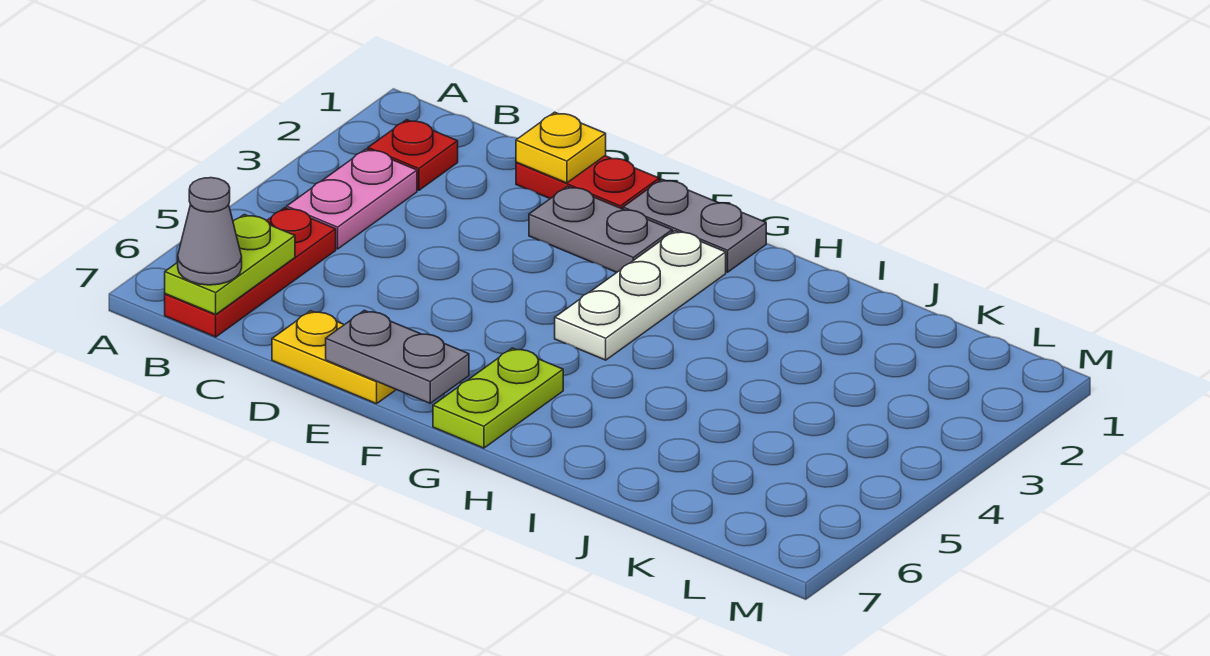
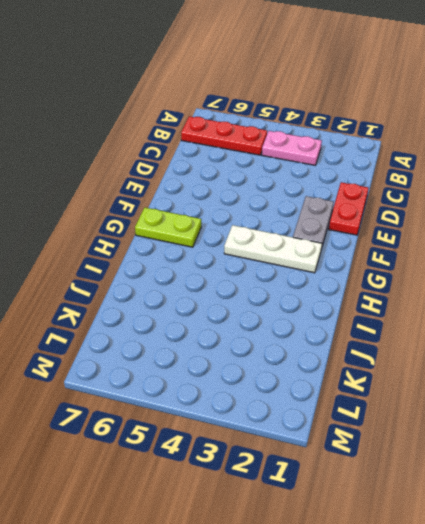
none -> red plate B2 level 1
none -> yellow plate D7:E7 level 1
none -> grey plate F1:G1 level 1

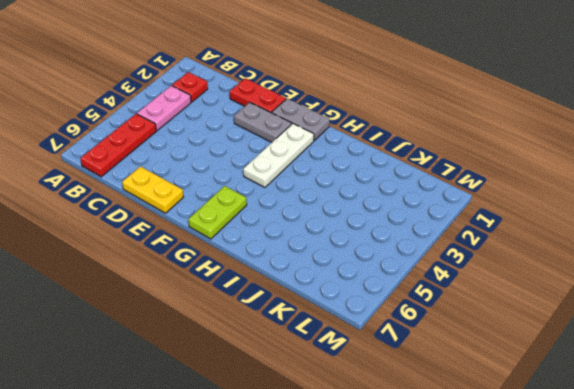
none -> lime plate B6:B7 level 2
none -> yellow plate D1 level 2
none -> grey plate E7:F7 level 2

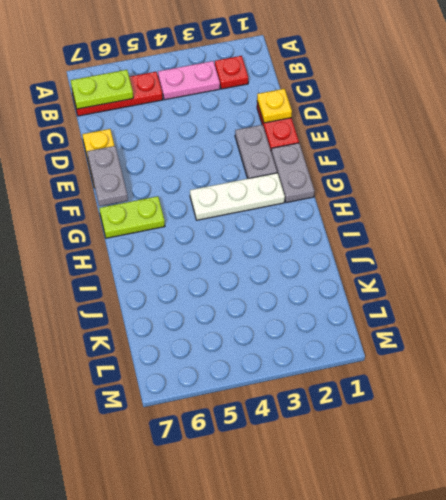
none -> grey cone B7 level 3

